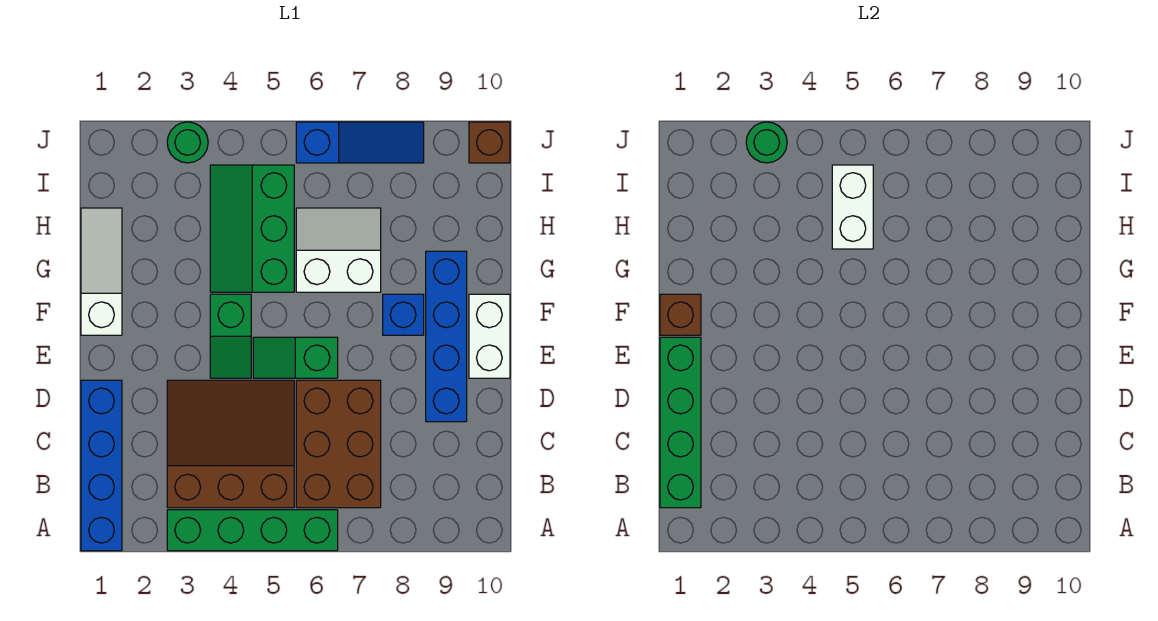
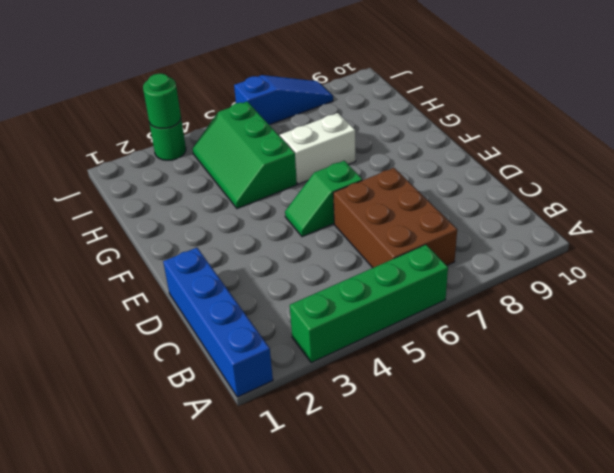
none -> brown slope B3:D5 level 1 top B
none -> blue brick D9:G9 level 1
none -> green slope E4:F4 level 1 top F

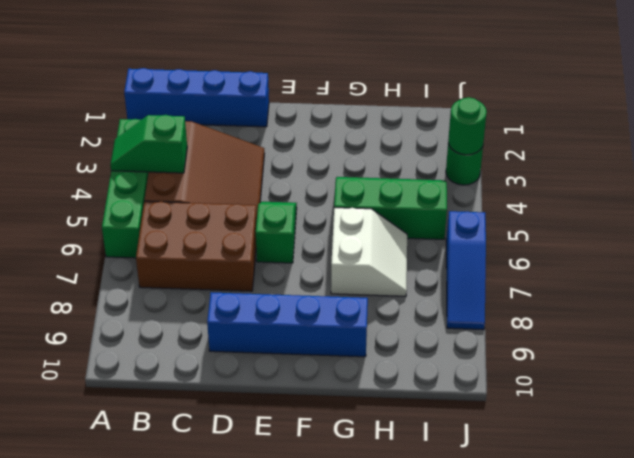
green slope A4:B4 level 2 top B -> green slope E4:F4 level 1 top F
none -> white brick E10:F10 level 1
none -> white slope F1:H1 level 1 top F
none -> blue brick F8 level 1

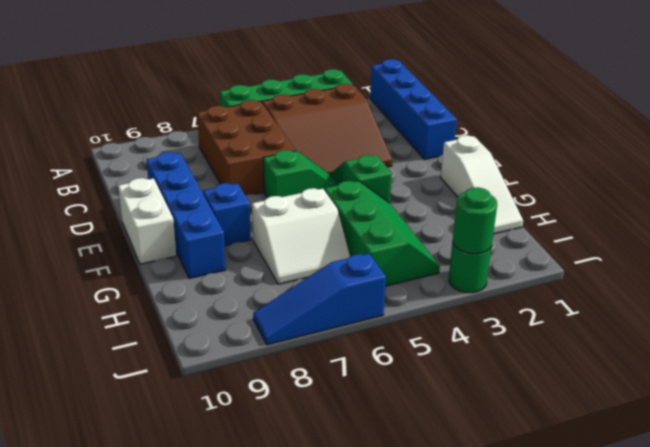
none -> brown brick J10 level 1
none -> green brick B1:E1 level 2
none -> brown brick F1 level 2

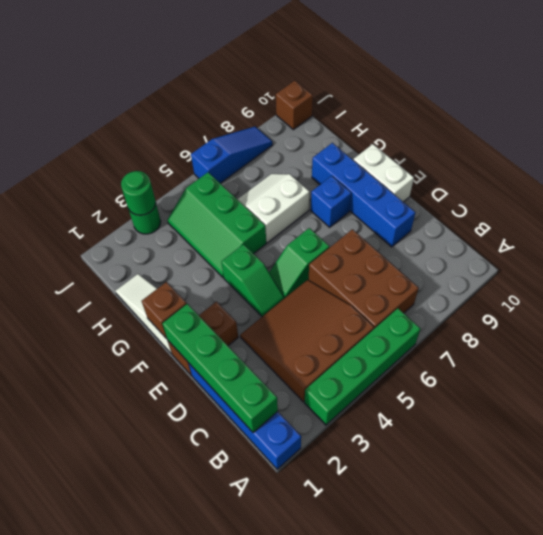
brown brick E1:E2 level 1 -> none
none -> white brick H5:I5 level 2

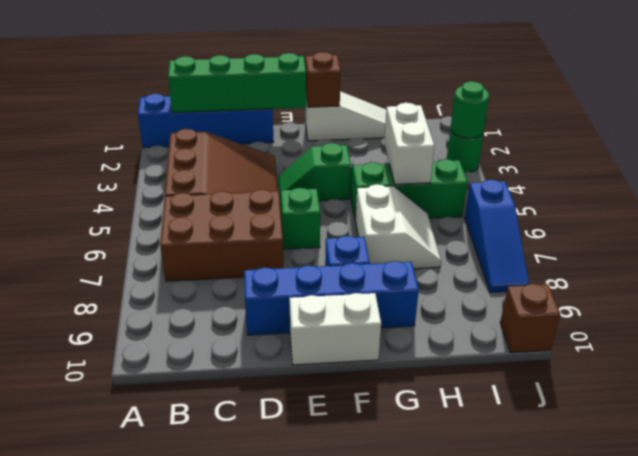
white brick H4:H5 level 2 -> white brick H5:I5 level 2
none -> green brick A3:A6 level 1

